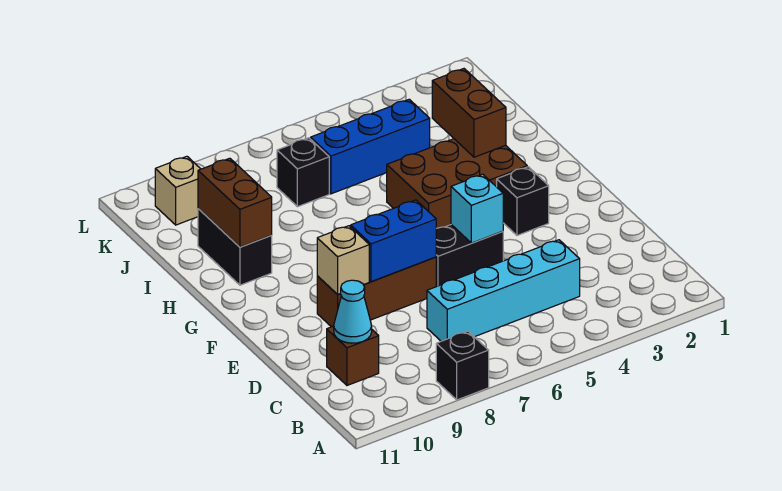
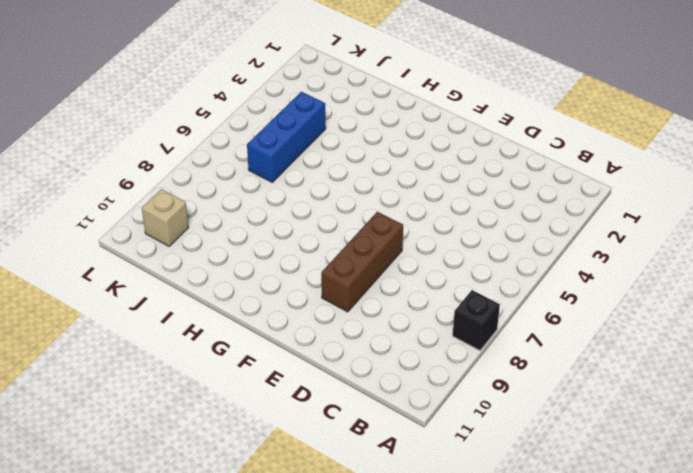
none -> cyan brick C4:C7 level 1
none -> brown brick C10 level 1
none -> black brick E5:E6 level 1

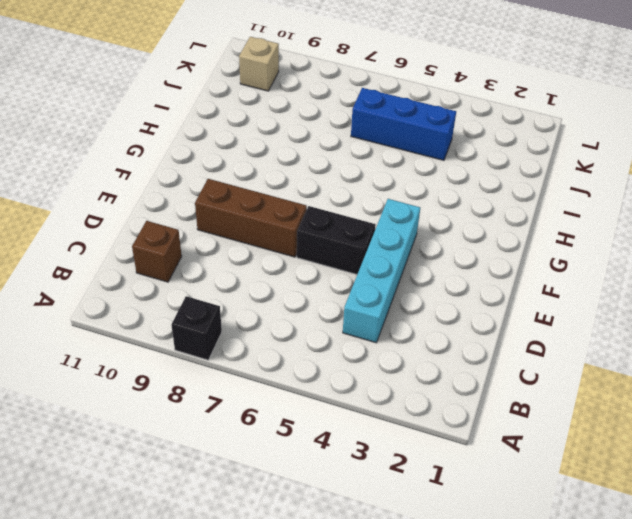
cyan brick C4:F4 level 1 -> cyan brick C4:C7 level 1
none -> black brick F3 level 1
none -> brown brick G3:H5 level 1
none -> black brick H10:I10 level 1

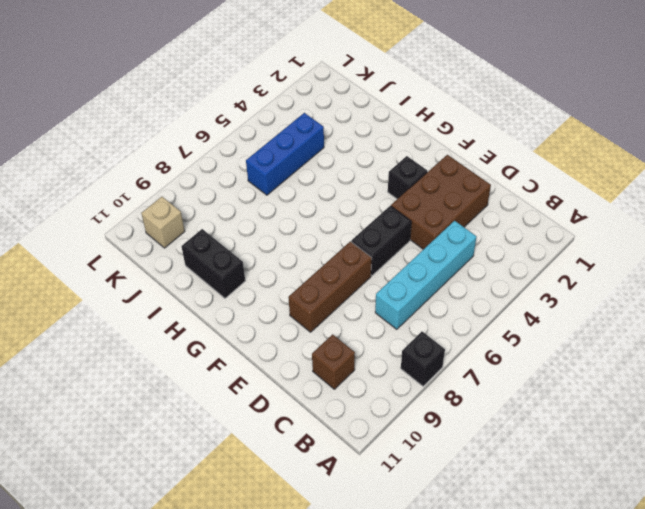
brown brick D2:E4 level 1 -> brown brick G3:H5 level 1
none -> black brick J7 level 1
none -> cyan cone C10 level 2
none -> cyan brick E5 level 2

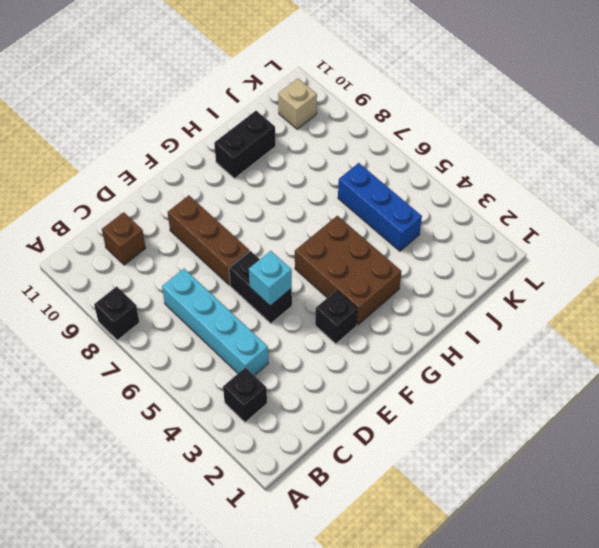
black brick B3 level 1 -> black brick J7 level 1
none -> cyan cone C10 level 2
none -> blue brick E7:E8 level 2
none -> tan brick E9 level 2

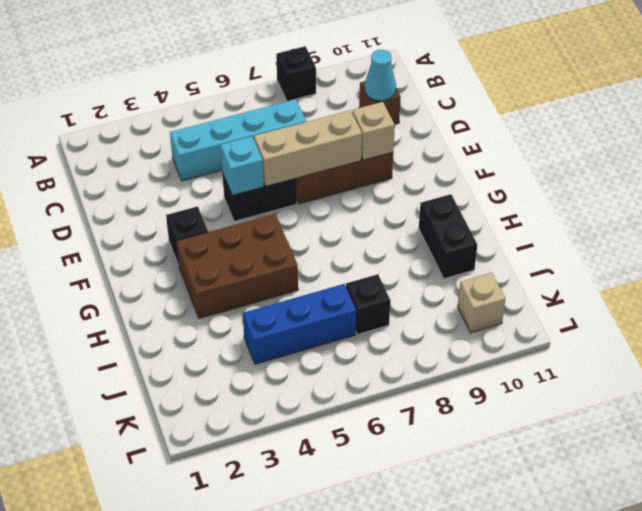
tan brick E6:E8 level 2 -> blue brick E7:E8 level 2
none -> brown brick H3:I3 level 2
none -> brown brick H10:I10 level 2

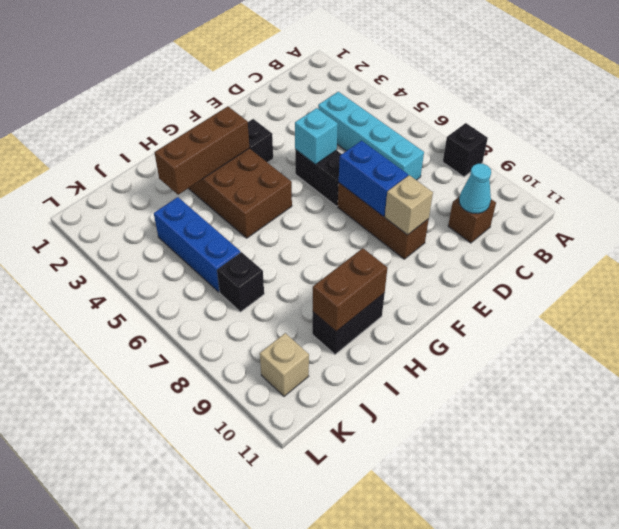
brown brick G3:I3 level 2 -> brown brick H3:I3 level 2

